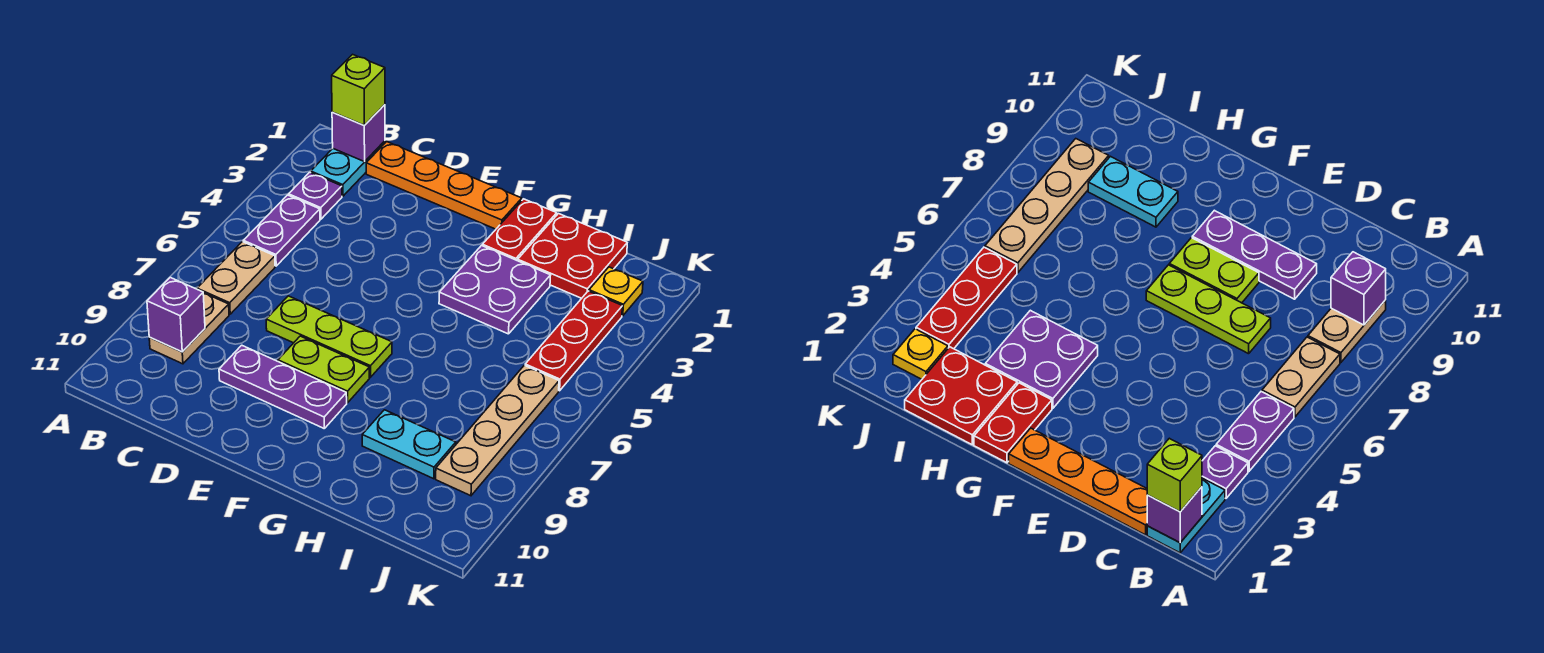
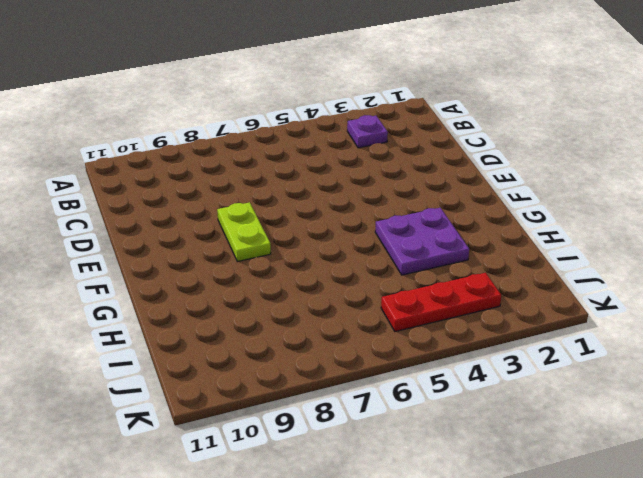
none -> cyan plate B1:B2 level 1
none -> purple plate B4:B5 level 1
none -> tan plate B6:B7 level 1

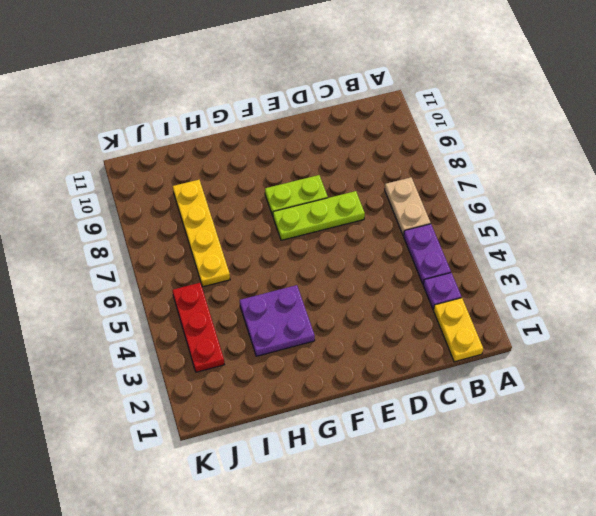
yellow plate B1:B2 level 1 -> cyan plate B1:B2 level 1
yellow plate I6:I9 level 1 -> cyan plate H9:I9 level 1
none -> tan plate B8:B9 level 1
none -> orange plate C1:F1 level 1
none -> purple plate D9:F9 level 1

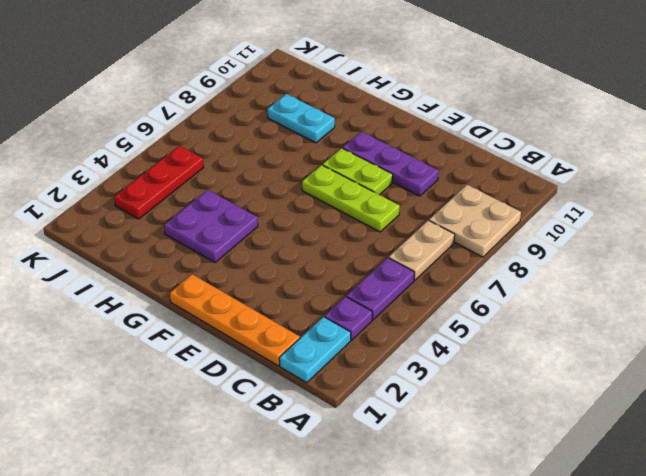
tan plate A8:B9 level 1 -> tan plate B8:B9 level 1
none -> red plate G1:G2 level 1
none -> red plate H1:I2 level 1
none -> yellow plate J2 level 1

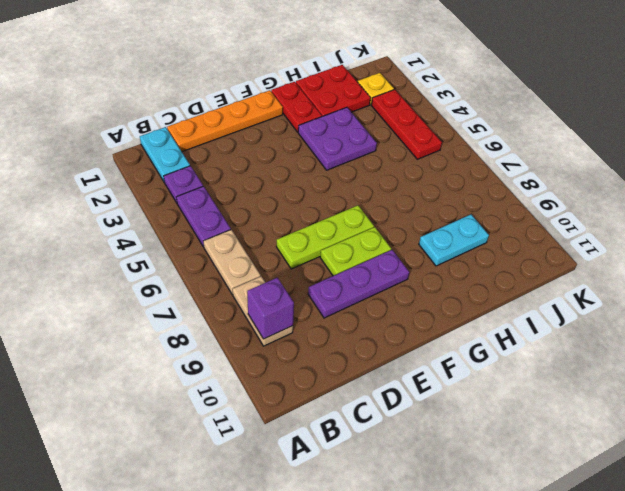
none -> tan plate J6:J9 level 1
none -> purple brick B1 level 2
none -> lime brick B1 level 3

